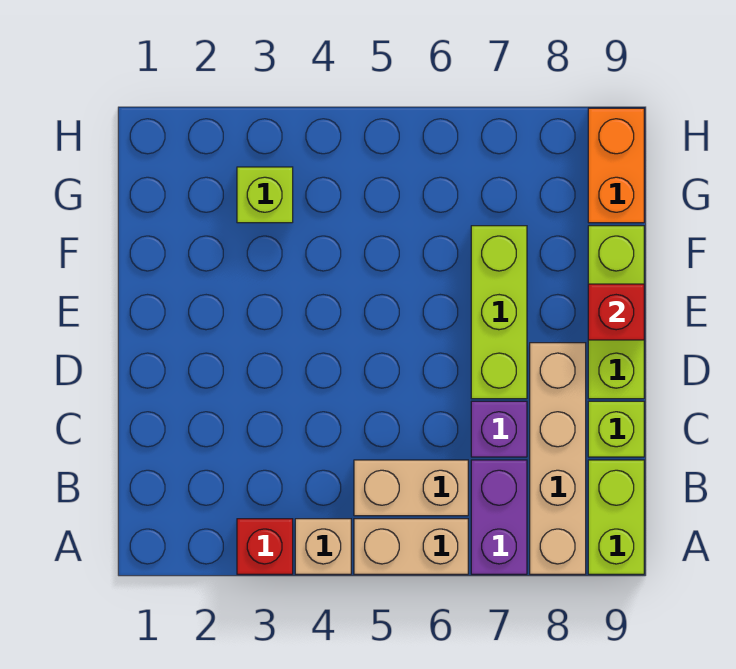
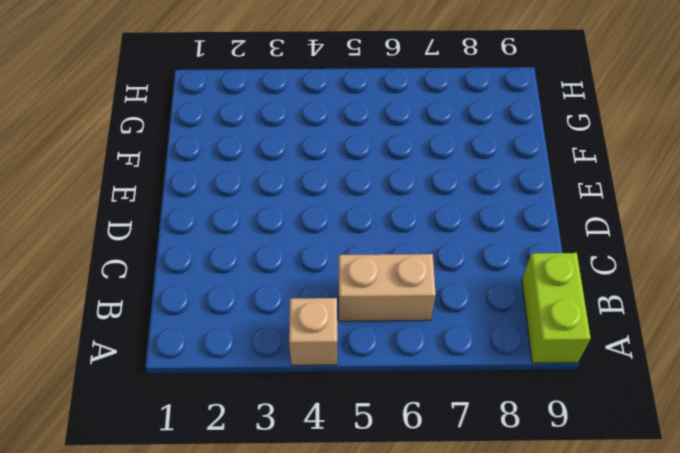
none -> red brick A3 level 1
none -> tan brick A5:A6 level 1
none -> purple brick A7:B7 level 1

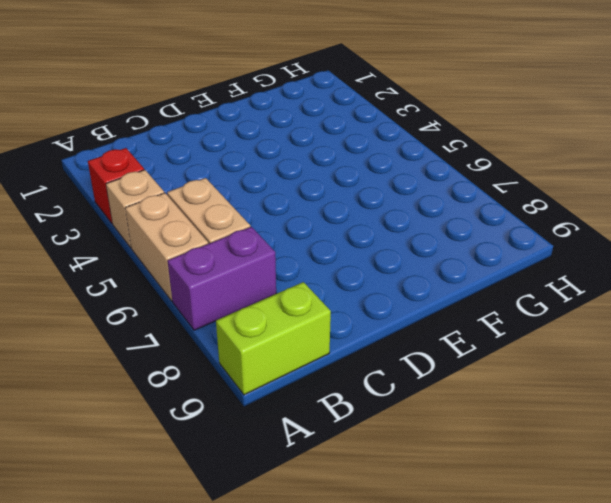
none -> tan brick A8:D8 level 1
none -> purple brick C7 level 1
none -> lime brick C9 level 1

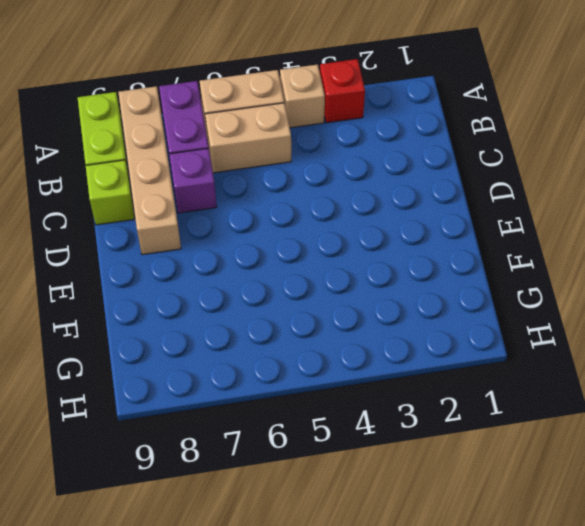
none -> lime brick D7:F7 level 1
none -> lime brick D9:F9 level 1
none -> lime brick G3 level 1

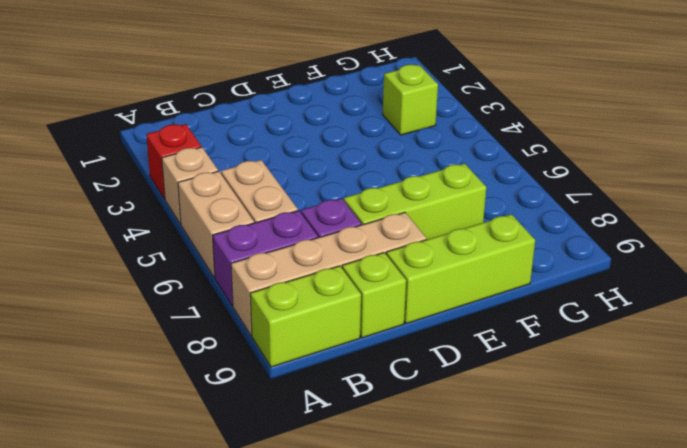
none -> orange brick G9:H9 level 1
none -> red brick E9 level 2

